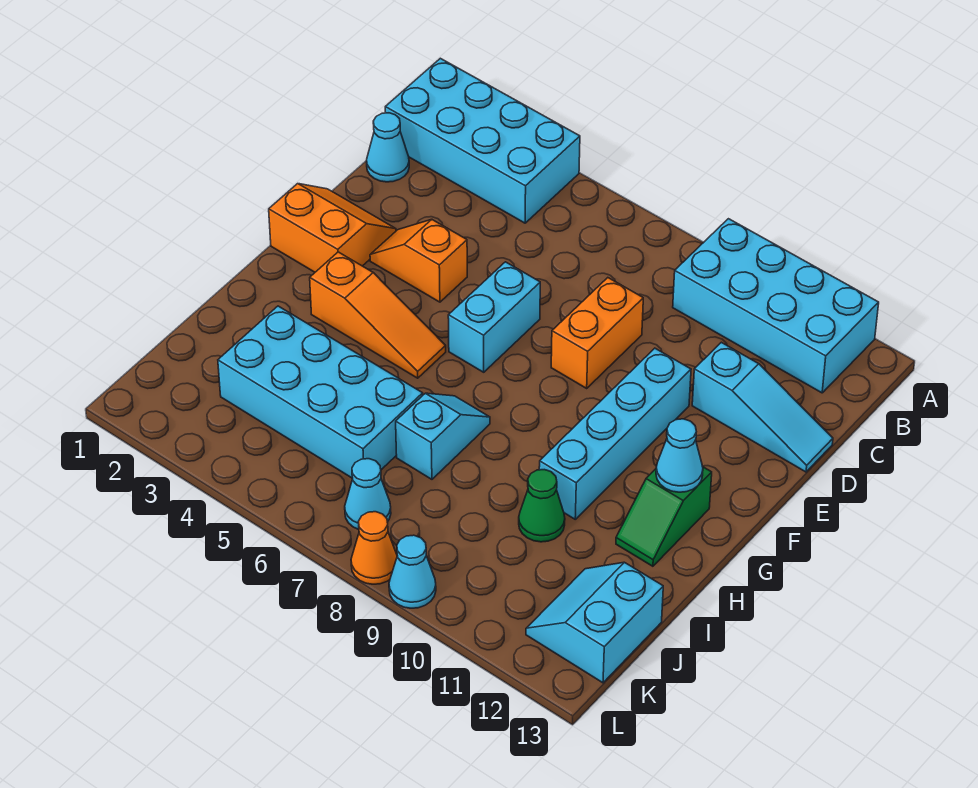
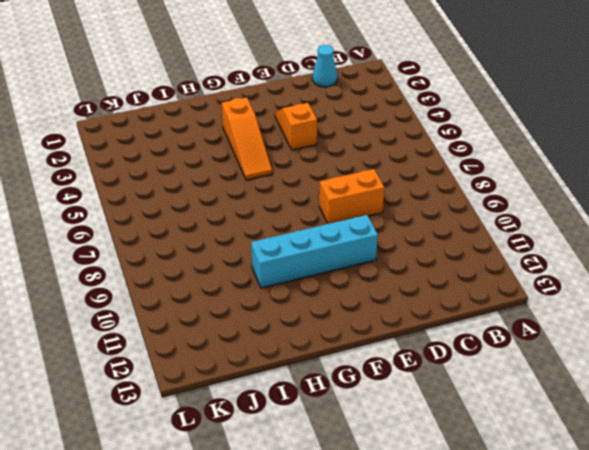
none -> cyan brick A1:B4 level 1
none -> cyan brick A9:B12 level 1
none -> cyan slope D11:D13 level 1 top 11

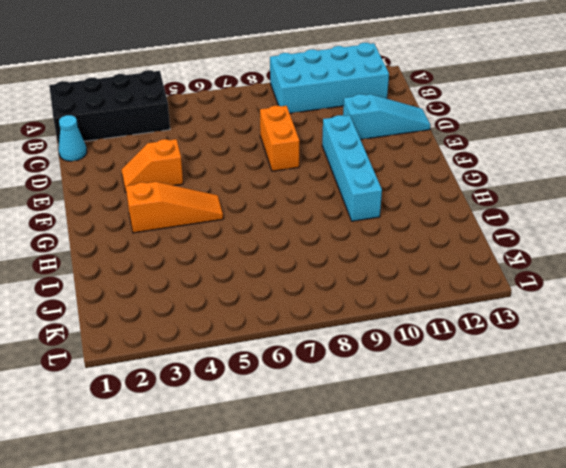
black brick A1:B4 level 1 -> cyan brick A1:B4 level 1
none -> orange slope E1:F2 level 1 top F
none -> cyan brick E6:F6 level 1
none -> green slope G12:H12 level 1 top G

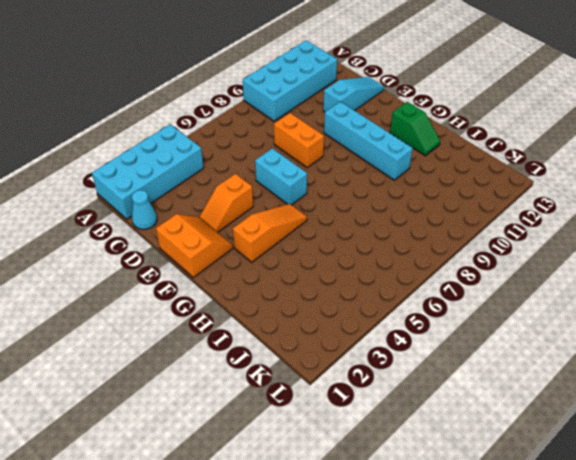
orange slope E1:F2 level 1 top 1 -> orange slope E1:F2 level 1 top F
none -> cyan slope H7:I7 level 1 top I
none -> cyan brick I3:J6 level 1
none -> green cone I10 level 1

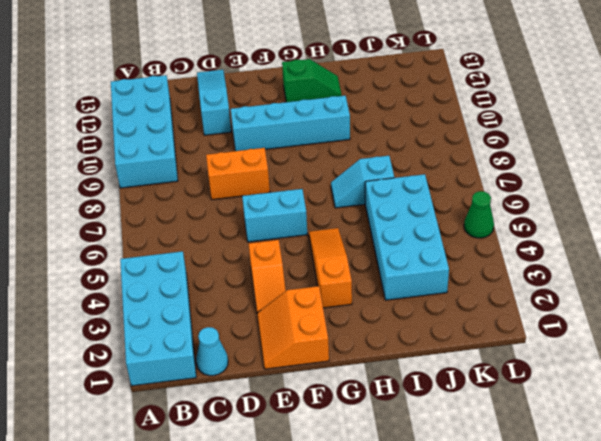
green cone L5 level 1 -> green cone I10 level 1
none -> cyan slope J12:K13 level 1 top 13
none -> cyan cone K7 level 1
none -> orange cone L8 level 1

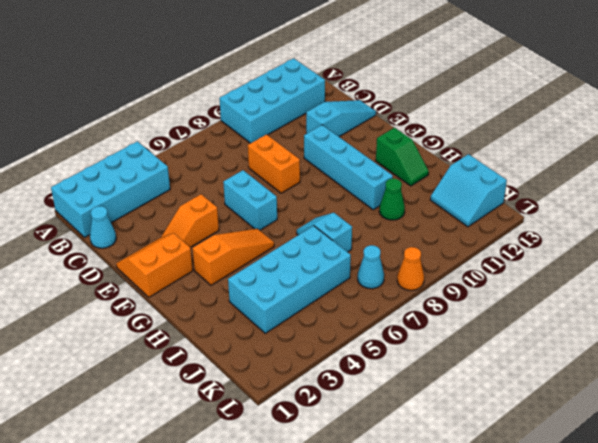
none -> cyan cone L9 level 1
none -> cyan cone G12 level 2

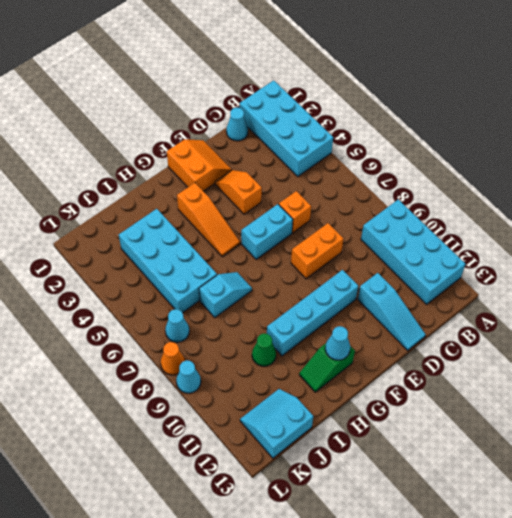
orange brick D6 level 1 -> none

